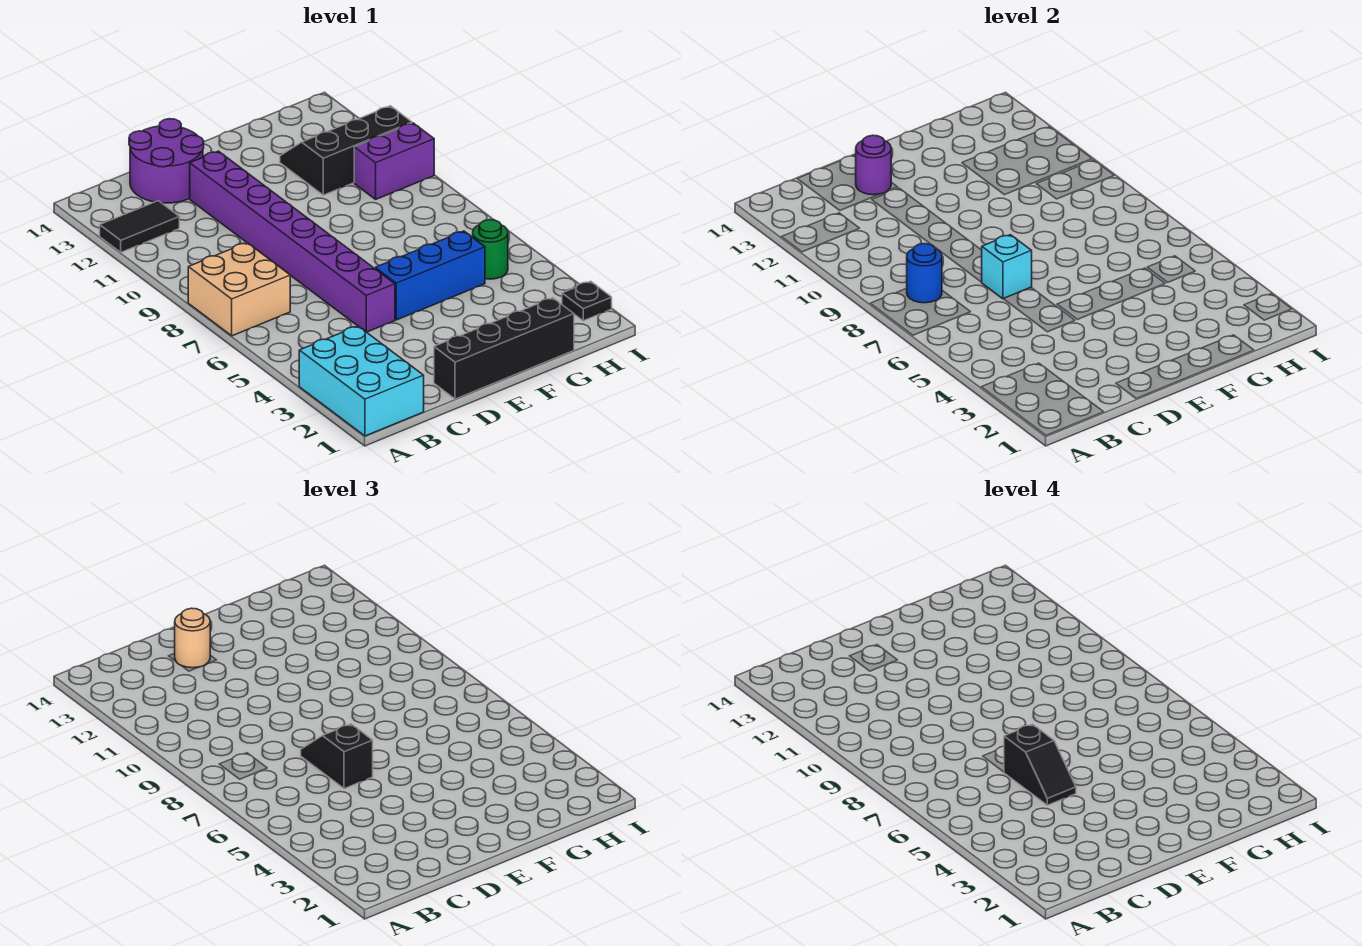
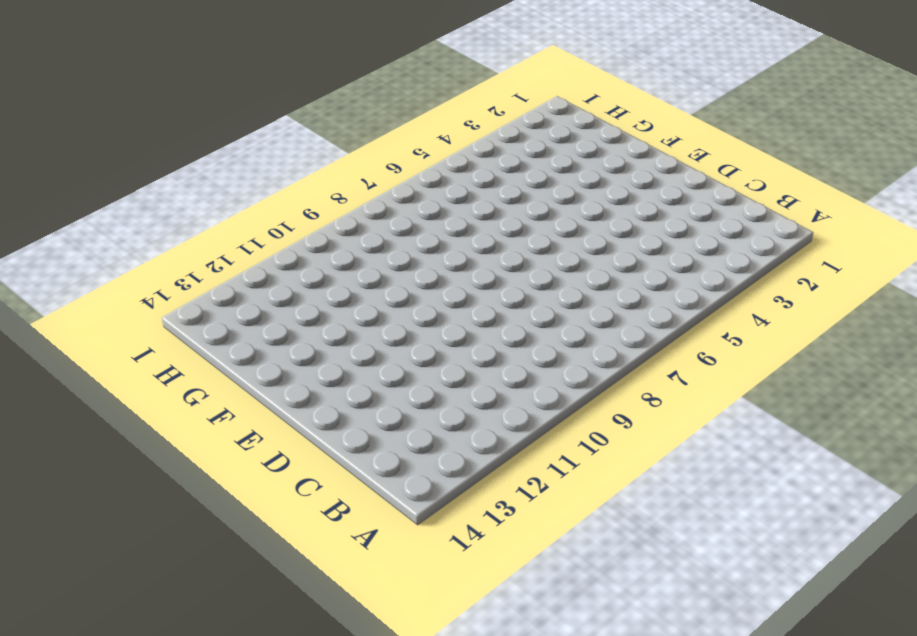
none -> cyan brick A1:B3 level 1
none -> tan brick A7:B8 level 1
none -> black tile A12:B12 level 1

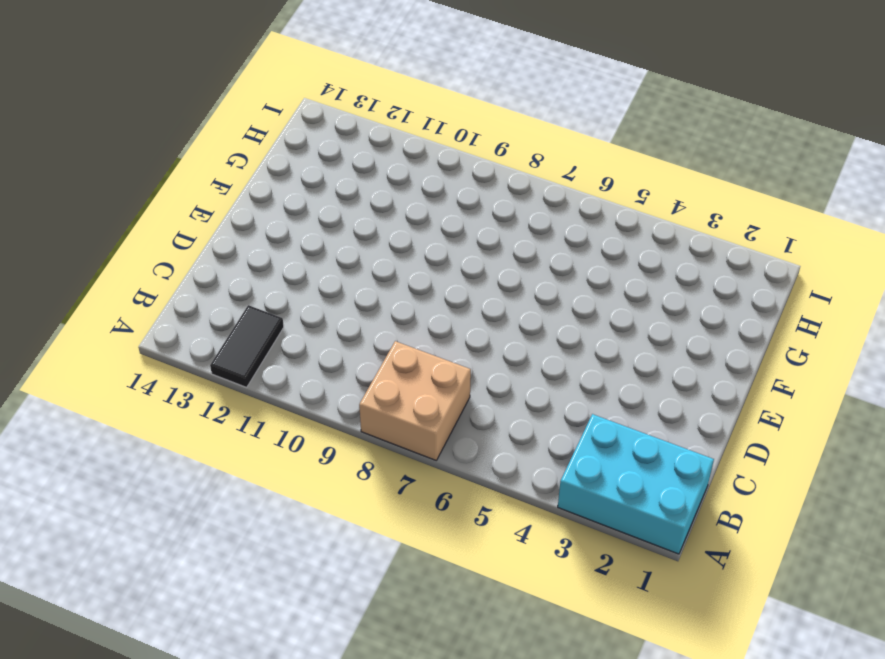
none -> purple round brick C13:D14 level 1
none -> black brick D1:G1 level 1
none -> purple brick D5:D12 level 1

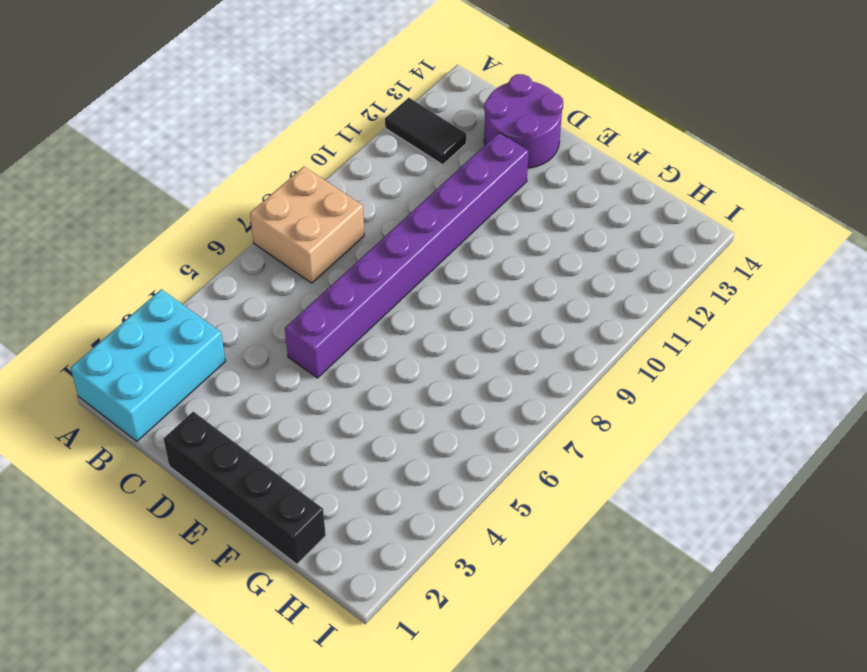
none -> blue brick E5:G5 level 1
none -> black slope G11:I12 level 1 top 11
none -> green round brick H5 level 1

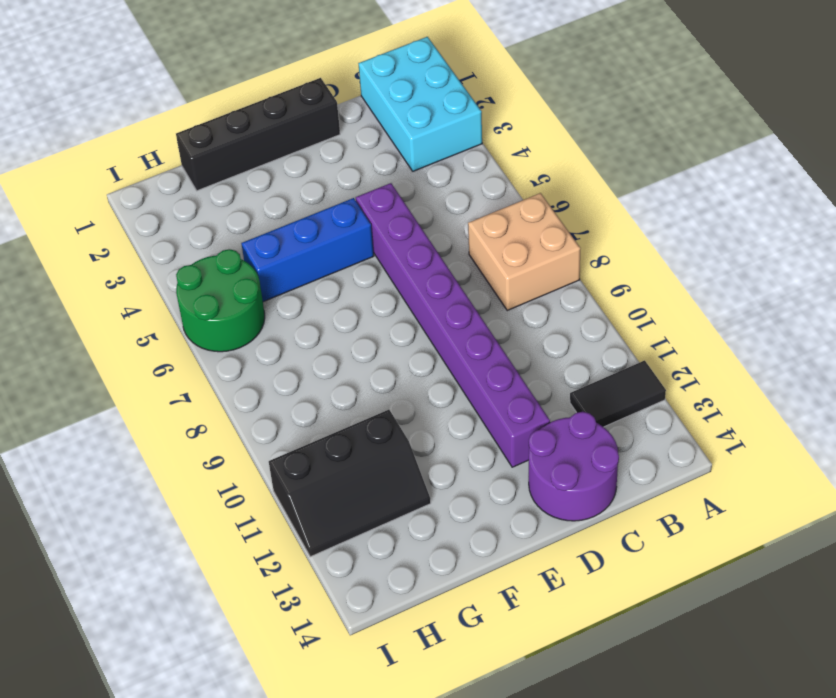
green round brick H5:I6 level 1 -> green round brick H5 level 1
none -> purple brick H10:I10 level 1
none -> black plate I2 level 1
none -> blue round brick B8 level 2

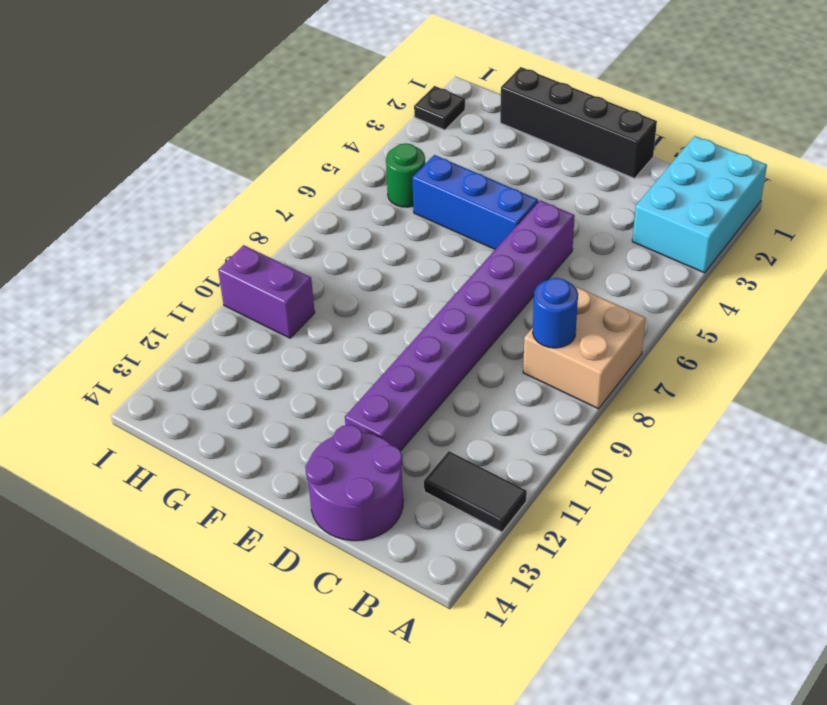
none -> black slope G11:I12 level 1 top 11
none -> cyan brick D7 level 2
none -> purple round brick D13 level 2

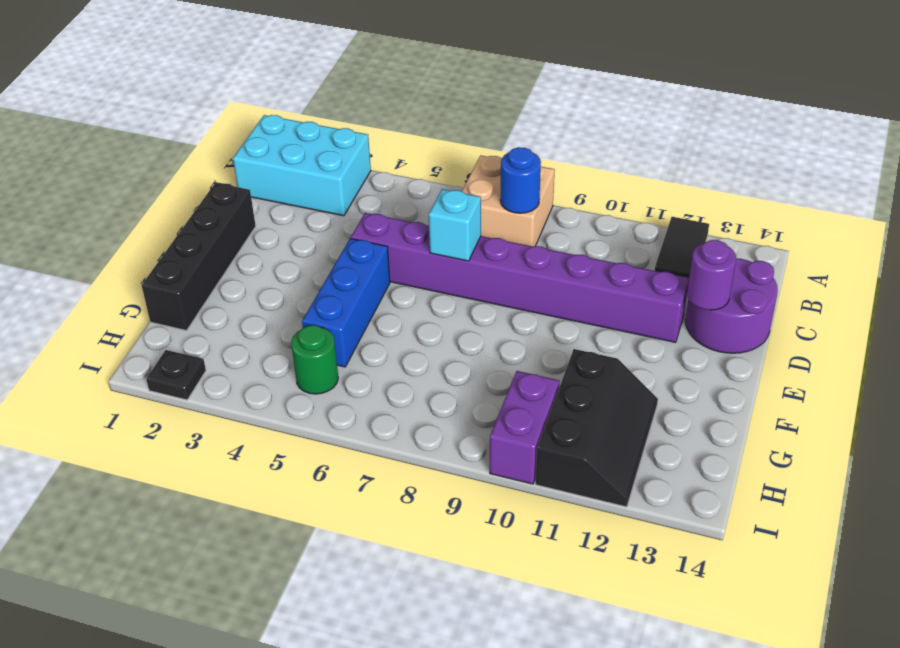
none -> black slope D6:D7 level 3 top 6
none -> tan round brick D13 level 3
none -> black slope D5:D6 level 4 top 6

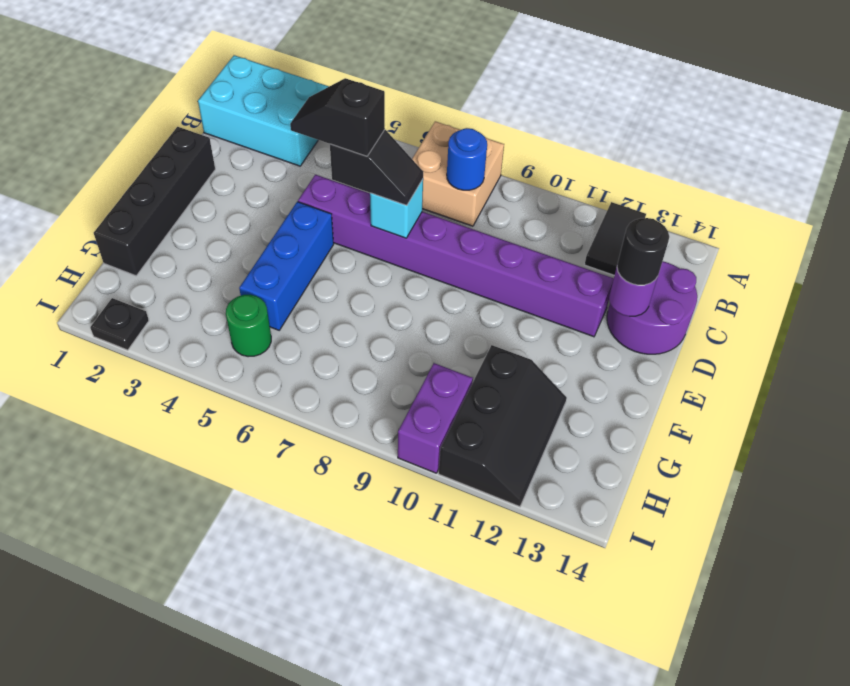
black round brick D13 level 3 -> tan round brick D13 level 3

